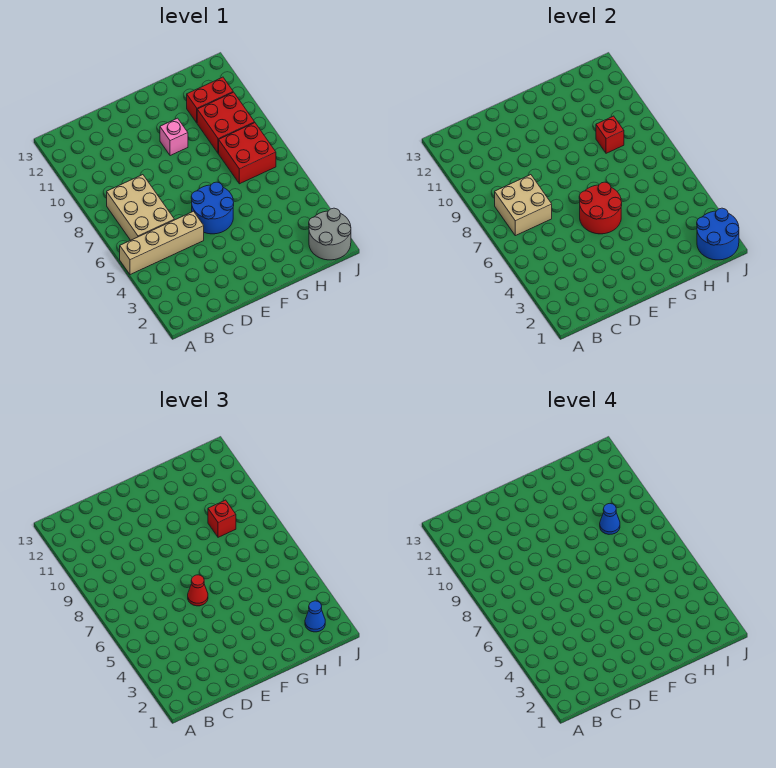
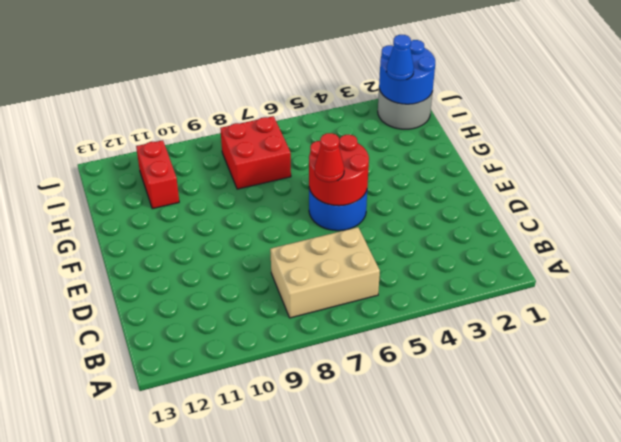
none -> tan brick A5:D5 level 1
none -> pink brick F10 level 1
none -> red brick H9:I10 level 1

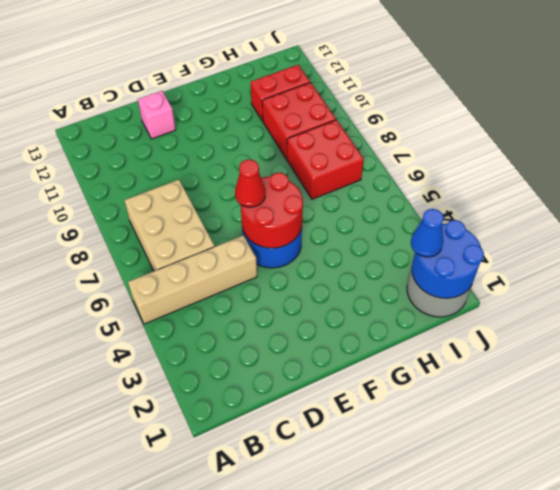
pink brick D12 level 1 -> pink brick F10 level 1
none -> tan brick B7:C8 level 2
none -> red brick H9 level 2
none -> red brick H9 level 3

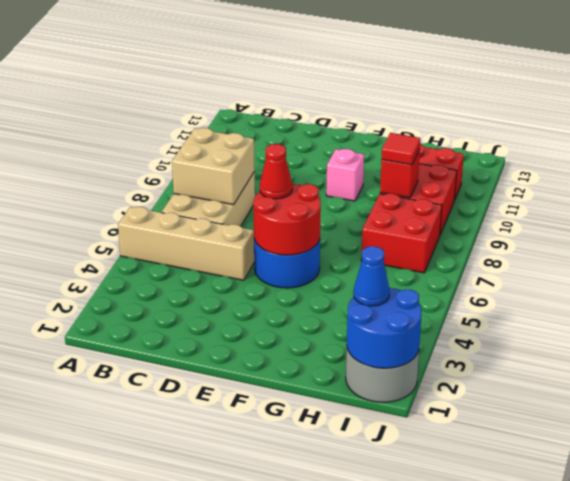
red tile H9 level 3 -> red brick H9 level 3
none -> blue cone H9 level 4

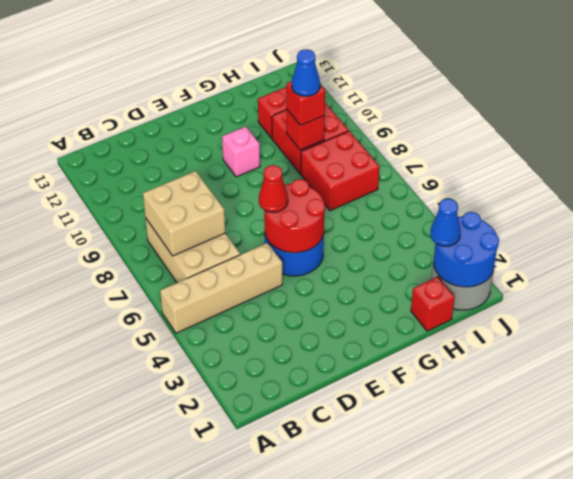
red brick H1 level 1 -> none

